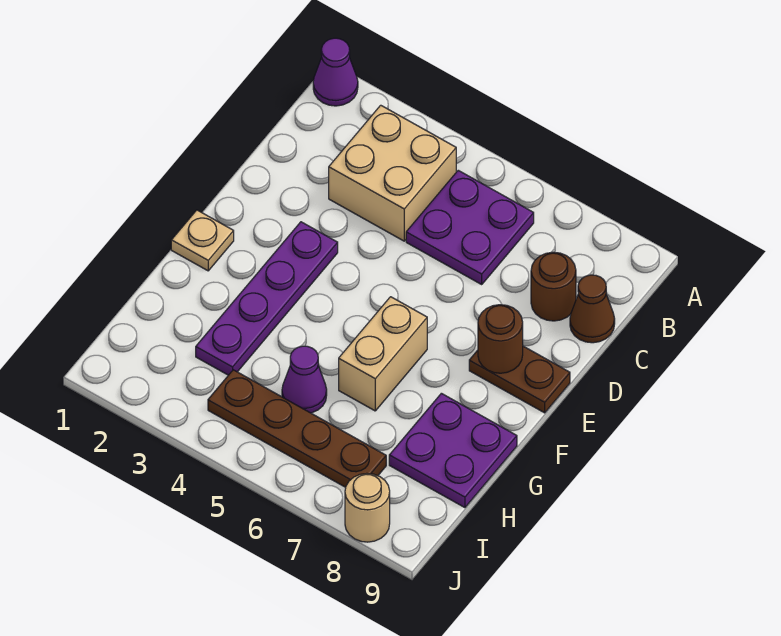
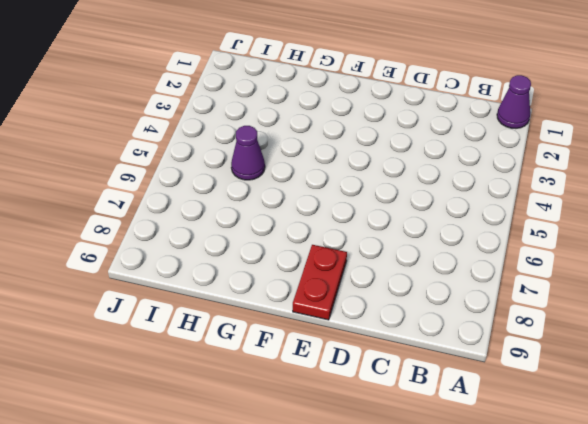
red plate E8:E9 level 1 -> brown plate E8:E9 level 1
none -> tan brick B3:C4 level 1
none -> purple plate B5:C6 level 1
none -> brown round brick C8 level 1

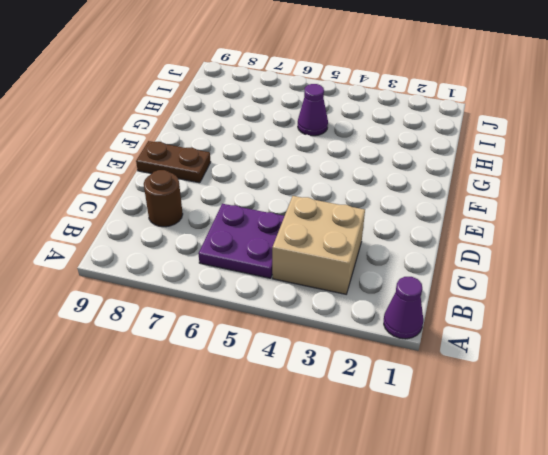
none -> brown cone C9 level 1
none -> purple plate E3:H3 level 1
none -> tan plate F1 level 1

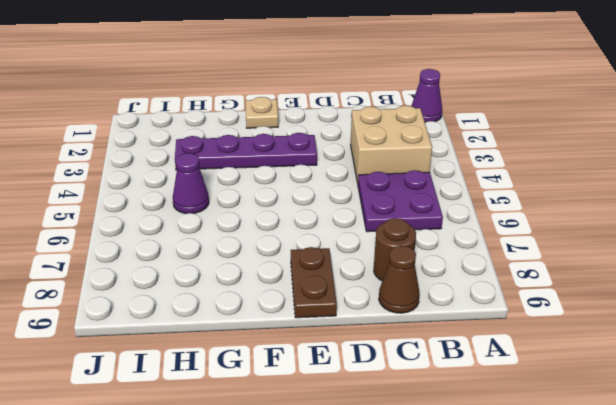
none -> tan brick F6:G6 level 1
none -> purple plate G8:H9 level 1
none -> brown plate I4:I7 level 1

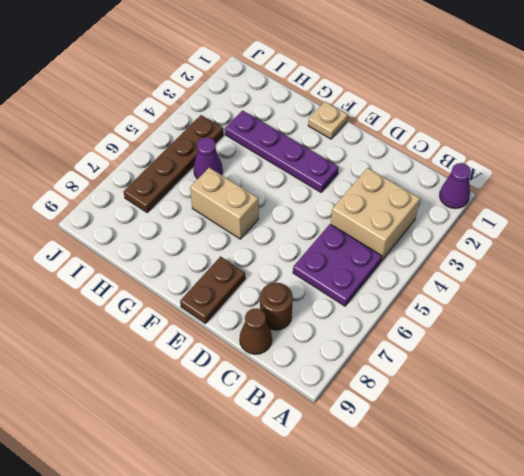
none -> purple plate G8:H9 level 1
none -> tan round brick J8 level 1
none -> brown round brick E8 level 2

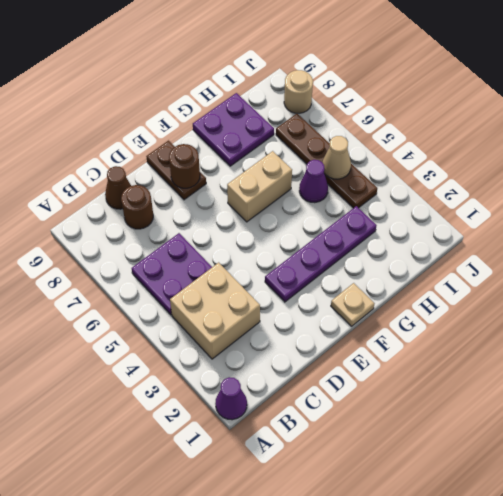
tan cone I5 level 2 -> none

